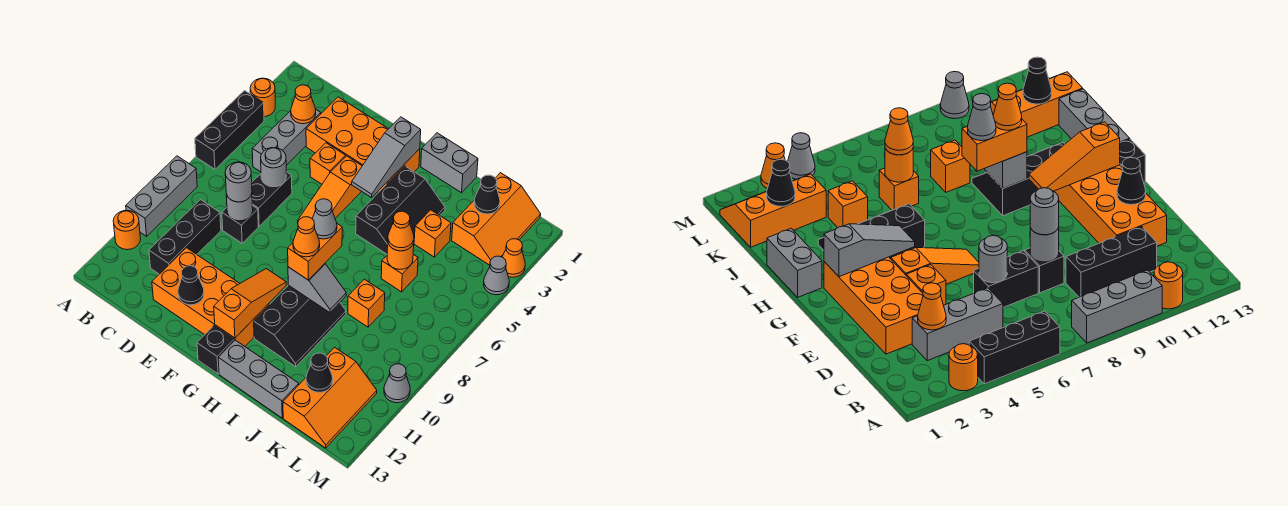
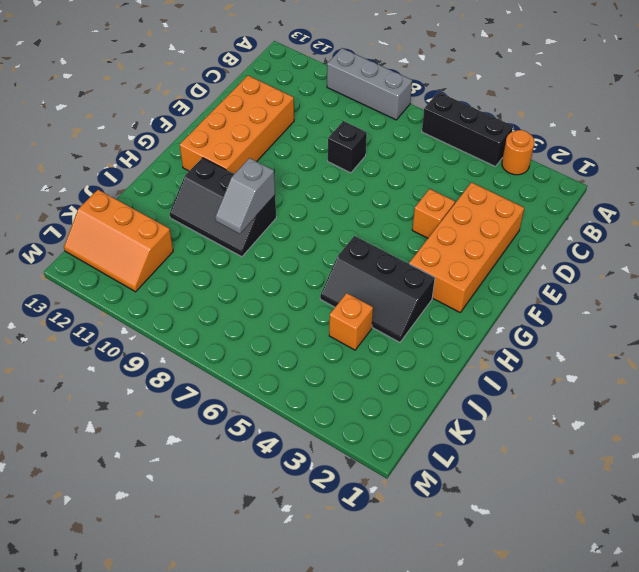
none -> orange round brick A11 level 1
none -> grey brick C3:C5 level 1
none -> black brick C9:C11 level 1
none -> black brick D6:D7 level 1

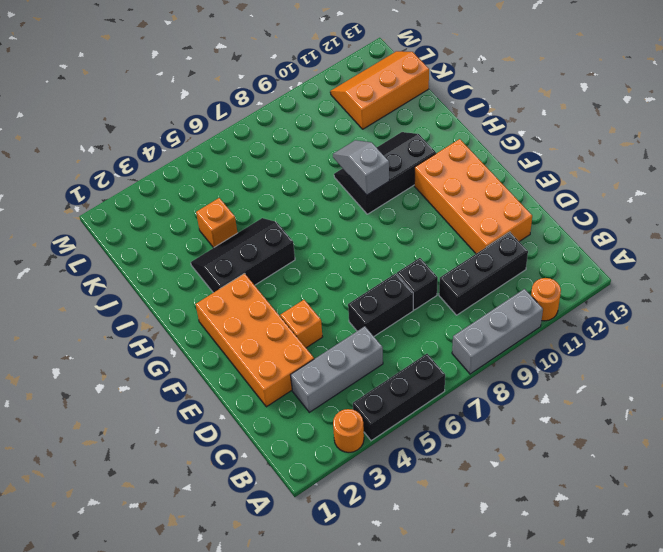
none -> orange slope F4:F6 level 1 top 4
none -> black brick G13 level 1
none -> grey brick H1:I1 level 1
none -> grey brick H13:J13 level 1

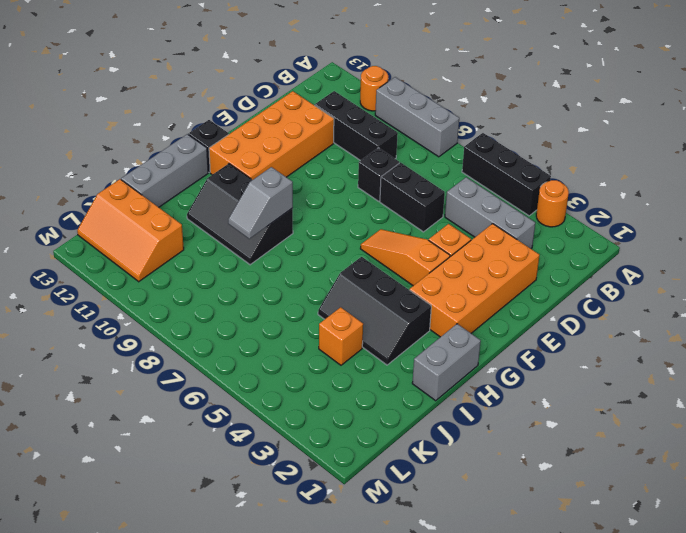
none -> orange brick J6 level 1
none -> orange brick J8 level 1
none -> orange slope K1:L3 level 1 top K
none -> orange cone M3 level 1

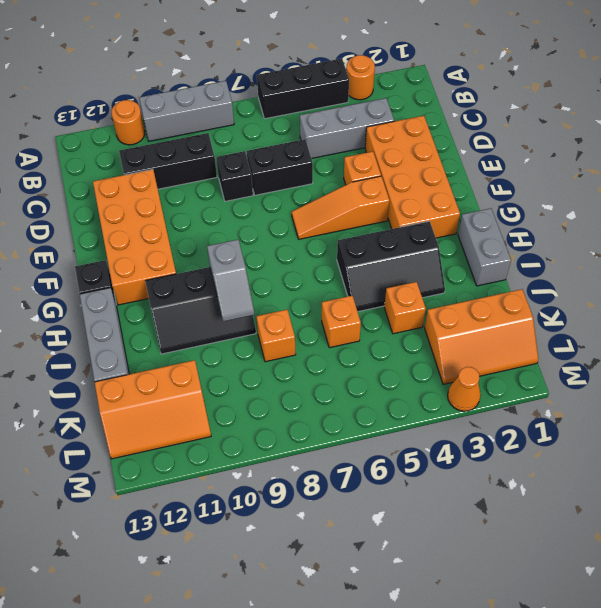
none -> grey cone M4 level 1
none -> grey cone M10 level 1
none -> orange cone C3 level 2
none -> grey round brick D6 level 2

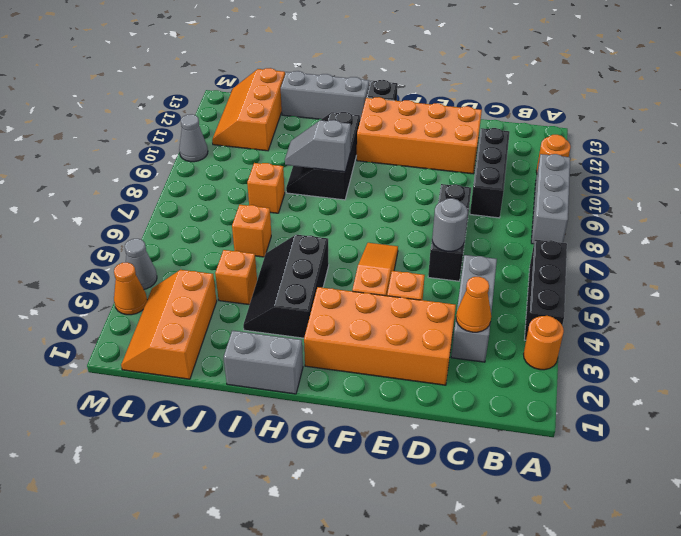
none -> grey round brick D8 level 2
none -> black cone E12 level 2
none -> grey slope G2:G4 level 2 top 2
none -> orange slope G10:G12 level 2 top 12

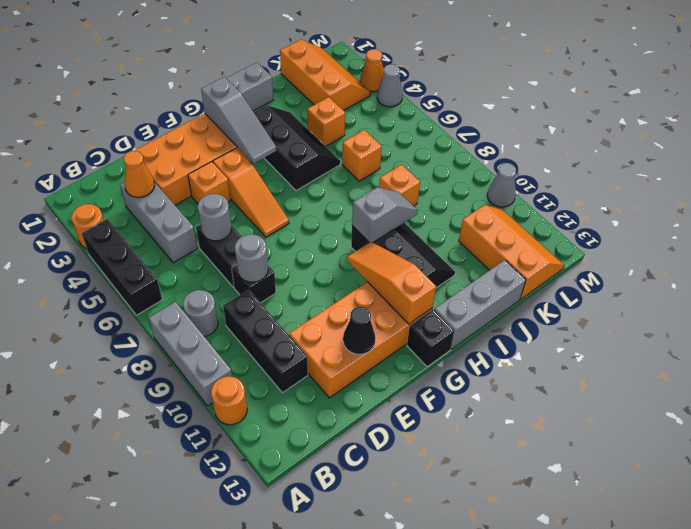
grey round brick B8 level 1 -> grey round brick D8 level 3
none -> orange round brick J6 level 2
none -> black cone K2 level 2
none -> black cone K12 level 2
none -> orange brick H8:H9 level 3

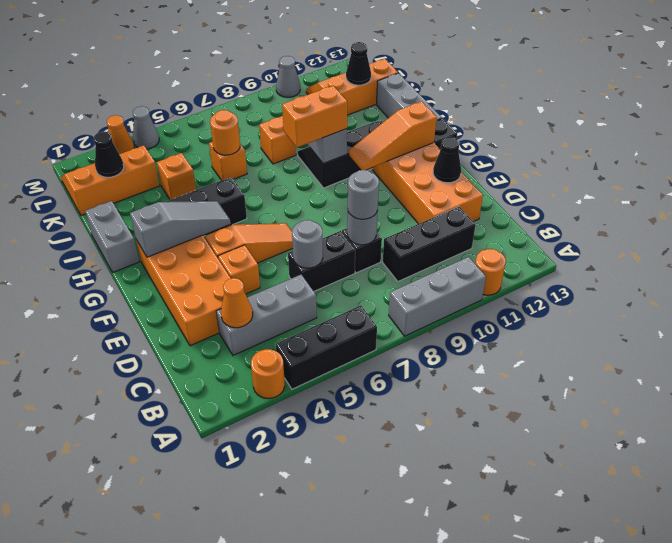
none -> orange cone J6 level 3
none -> grey cone H8 level 4
none -> orange cone H9 level 4

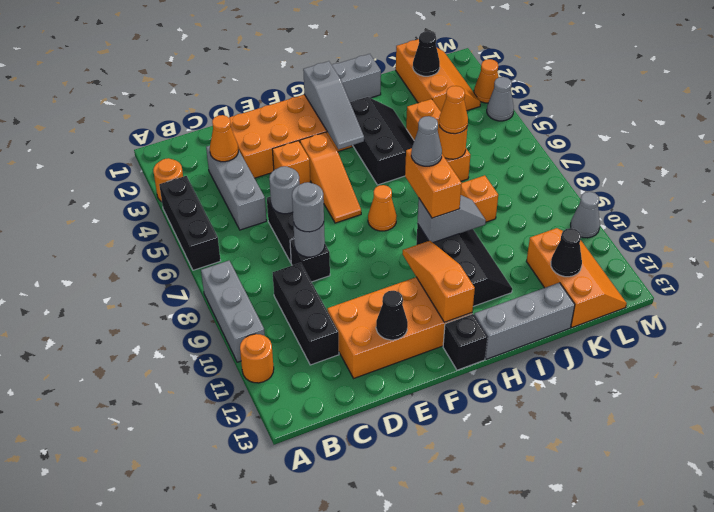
orange cone G7 level 1 -> orange cone H9 level 4

